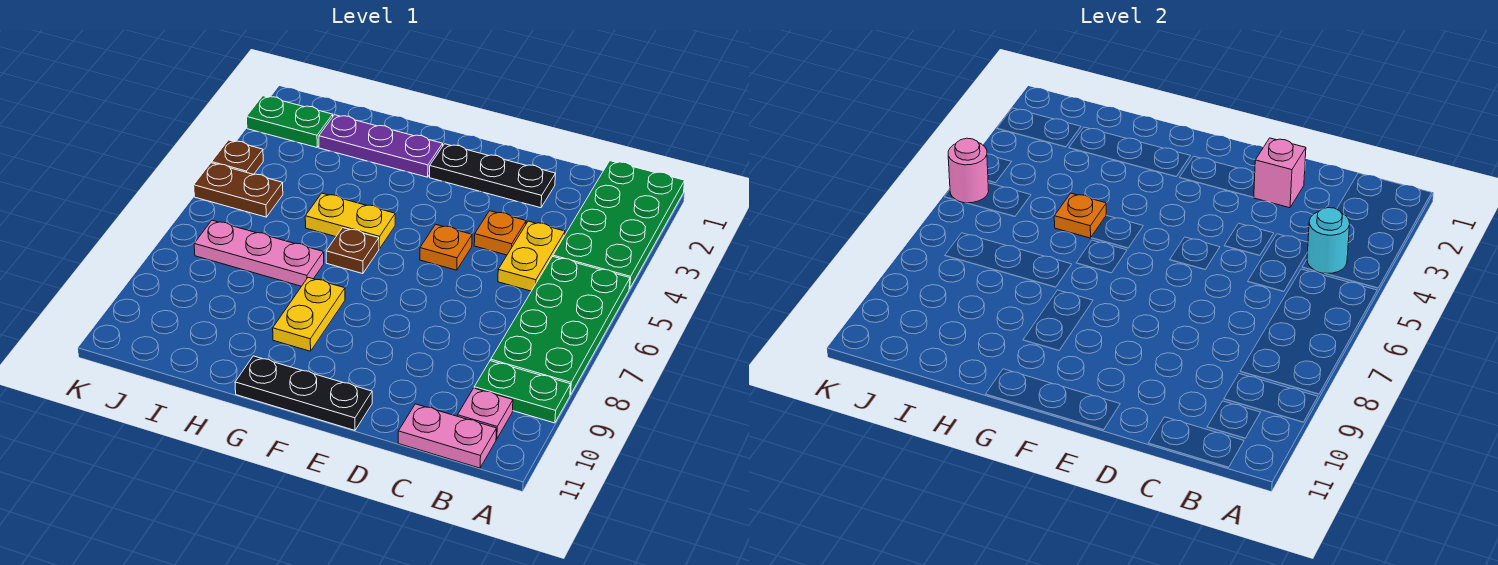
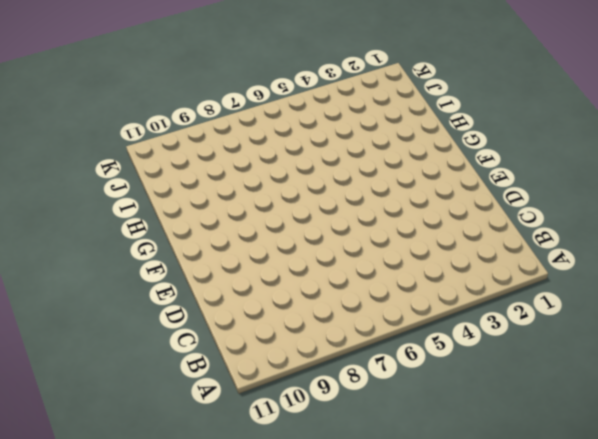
none -> green plate A1:B4 level 1
none -> green plate A5:B8 level 1
none -> green plate A9:B9 level 1

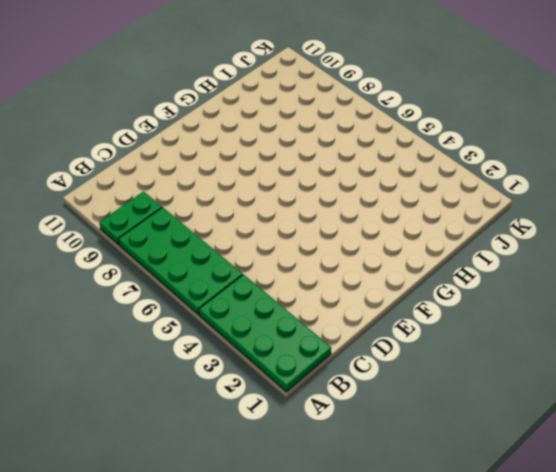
none -> pink plate B10 level 1
none -> pink plate B11:C11 level 1
none -> yellow plate C4:C5 level 1

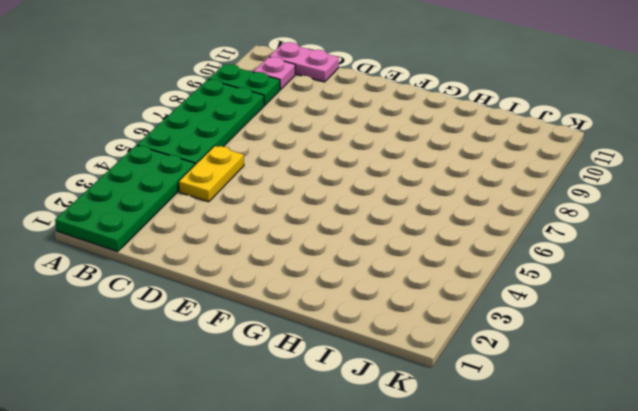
none -> black plate D2:F2 level 1
none -> orange plate D4 level 1
none -> orange plate E5 level 1

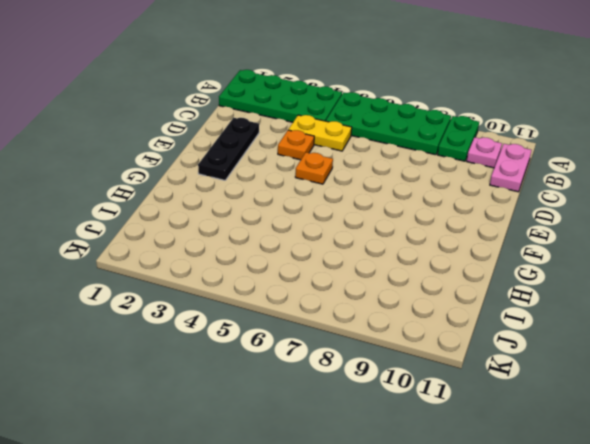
none -> black plate E11:G11 level 1
none -> purple plate G2:I2 level 1
none -> yellow plate G5:H5 level 1

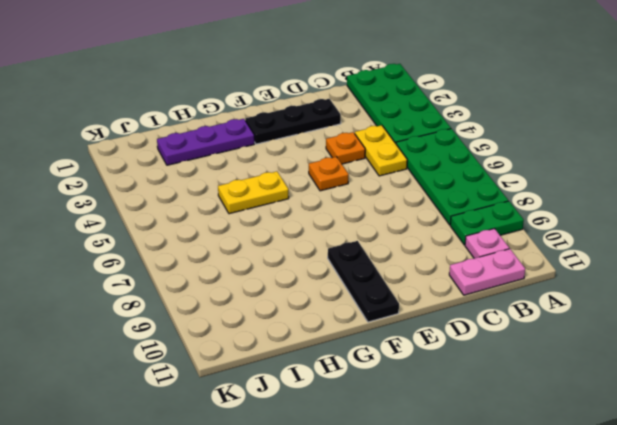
black plate F9:F11 level 1 -> black plate E11:G11 level 1
none -> brown plate G6 level 1
none -> yellow plate G8:G9 level 1
none -> pink plate H7:J7 level 1

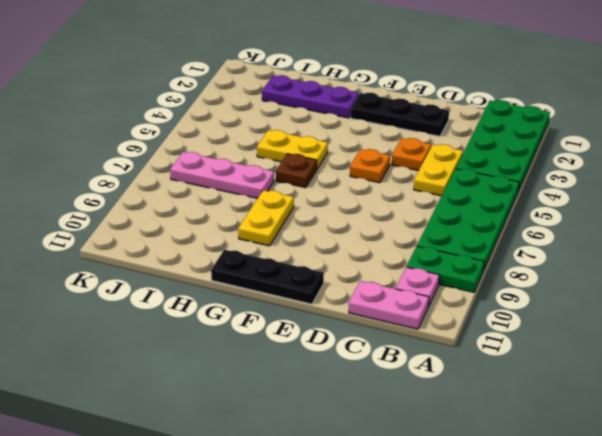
none -> green plate J2:K2 level 1
none -> brown plate J5:K5 level 1
none -> brown plate K4 level 1

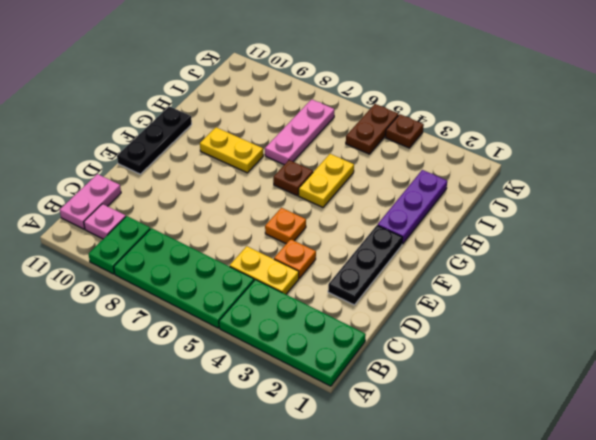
none -> green plate J2:K2 level 1
none -> cyan round brick B4 level 2
none -> pink brick D2 level 2

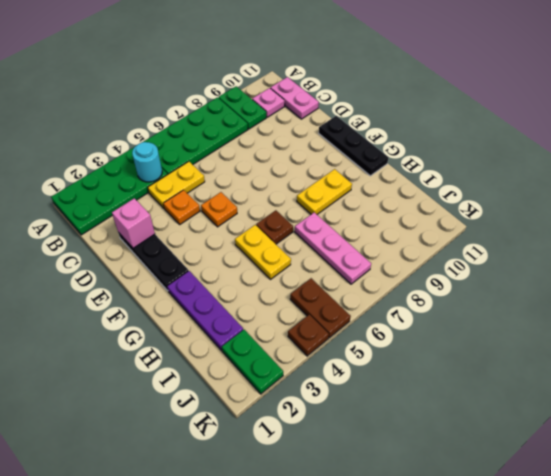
none -> orange plate H5 level 2
none -> pink round brick K5 level 2

